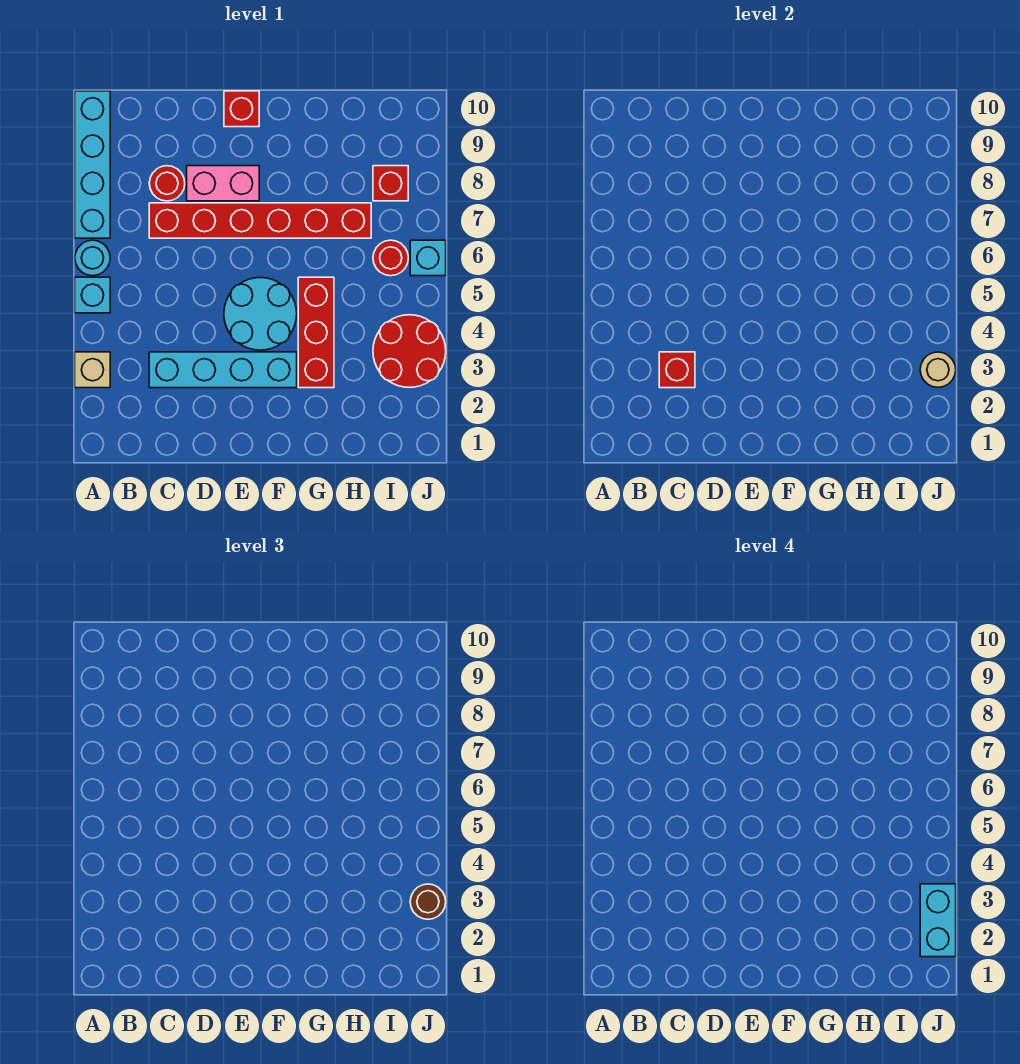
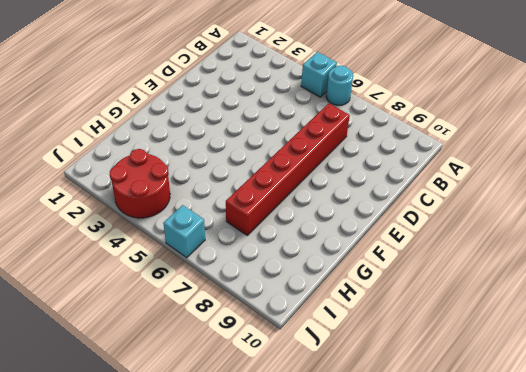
none -> tan brick A3 level 1
none -> cyan brick A7:A10 level 1
none -> cyan brick C3:F3 level 1

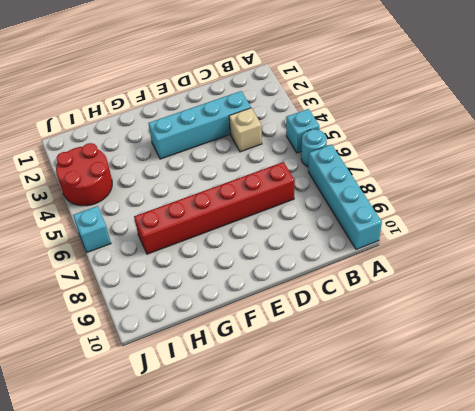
tan brick C4 level 1 -> tan brick A3 level 1
none -> red round brick C8 level 1
none -> pink brick D8:E8 level 1
none -> cyan round brick E4:F5 level 1

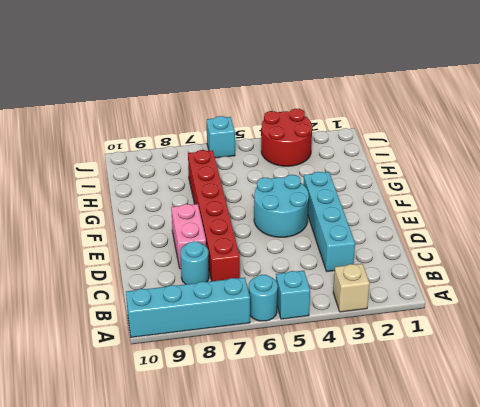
cyan round brick C8 level 1 -> red round brick C8 level 1
none -> red brick E10 level 1
none -> red brick G3:G5 level 1
none -> red round brick I6 level 1

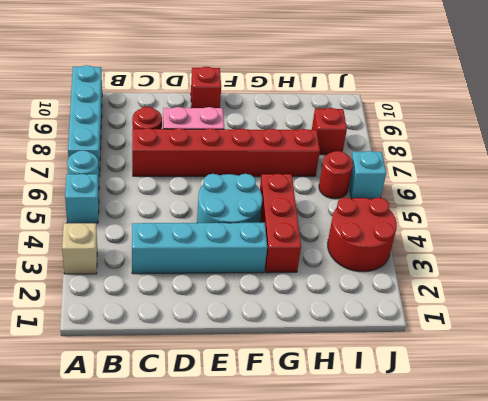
none -> red brick C3 level 2
none -> tan round brick J3 level 2
none -> brown round brick J3 level 3

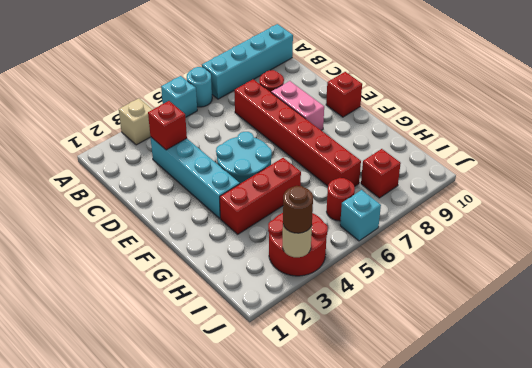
none -> cyan brick J2:J3 level 4

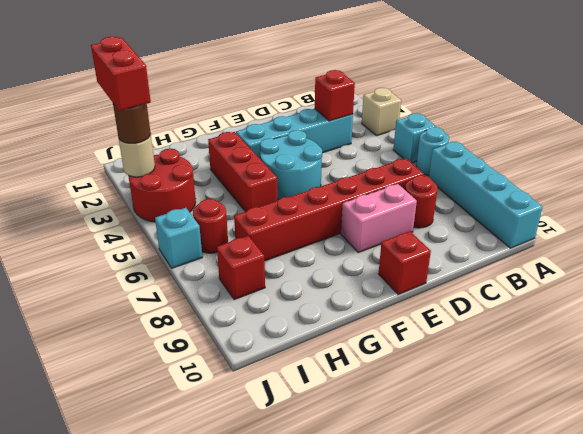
red brick J2:J3 level 4 -> cyan brick J2:J3 level 4

